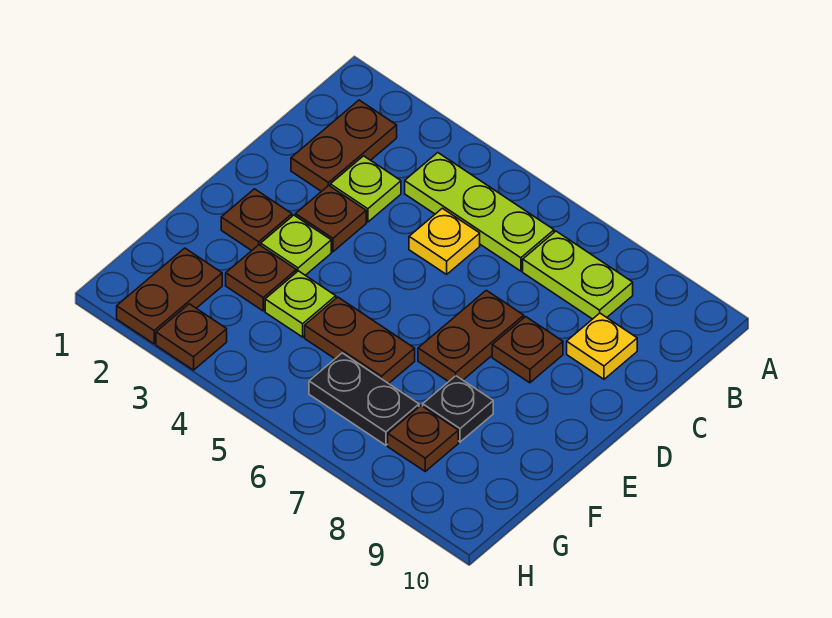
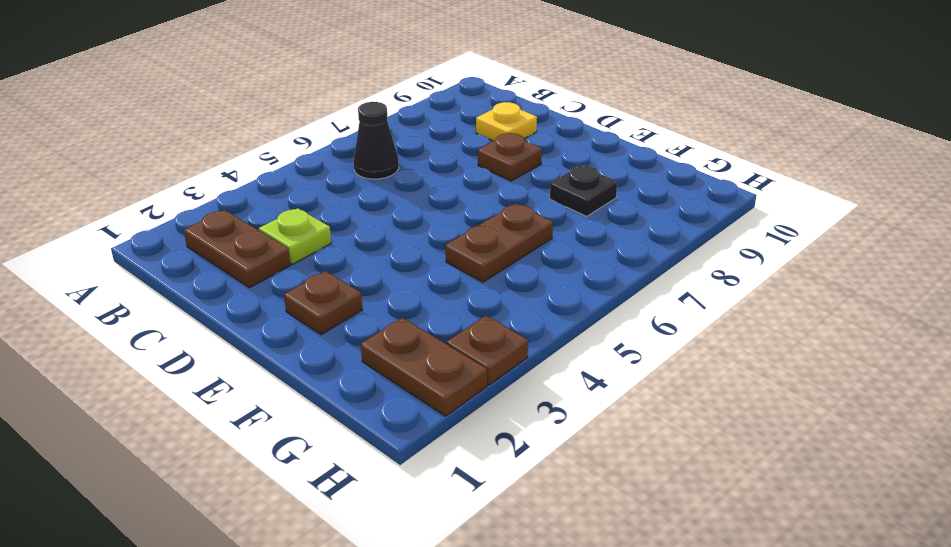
black cone B6 level 1 -> lime plate B4:B6 level 1
none -> lime plate B7:B8 level 1
none -> yellow plate C5 level 1
none -> brown plate D3 level 1

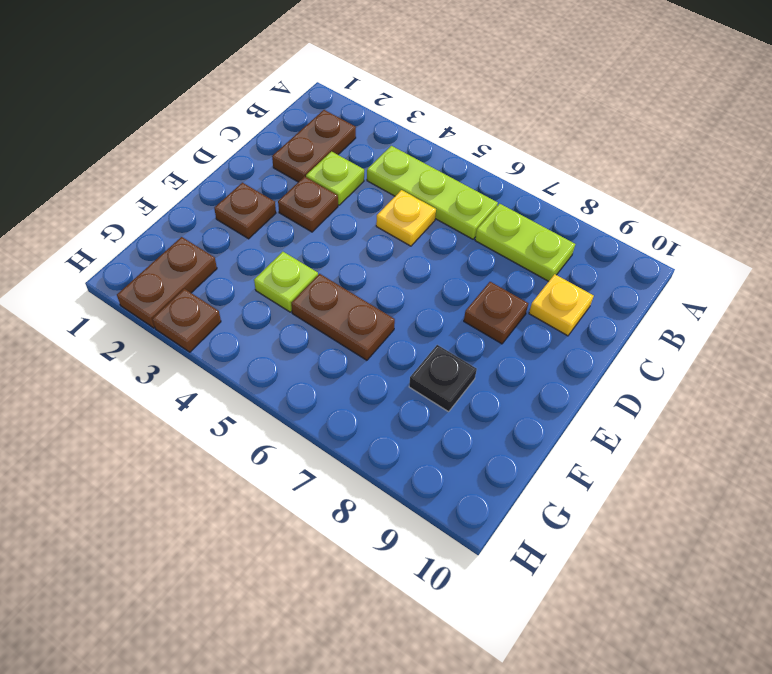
none -> brown plate D7:E7 level 1
none -> lime plate E3 level 1
none -> brown plate F3 level 1

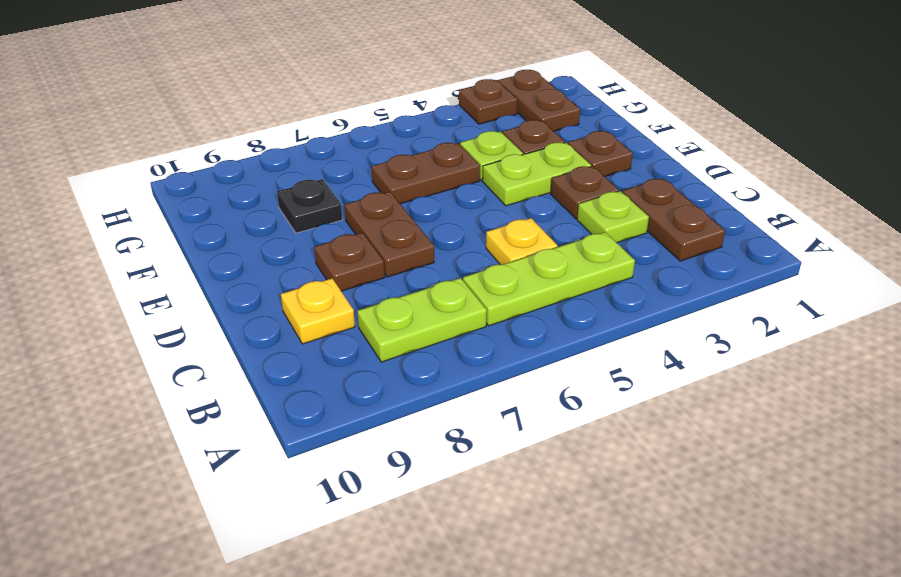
lime plate E3:E4 level 1 -> lime plate E3 level 1
none -> black plate G6:G7 level 1
none -> brown plate G8 level 1

